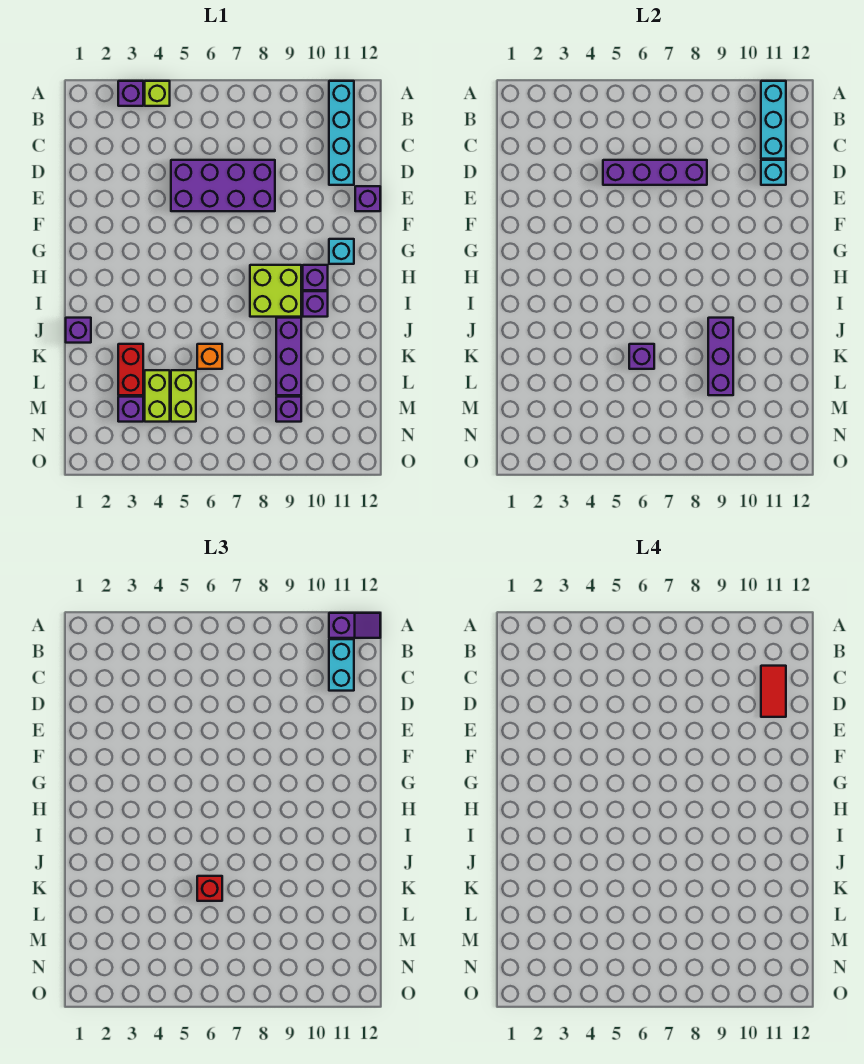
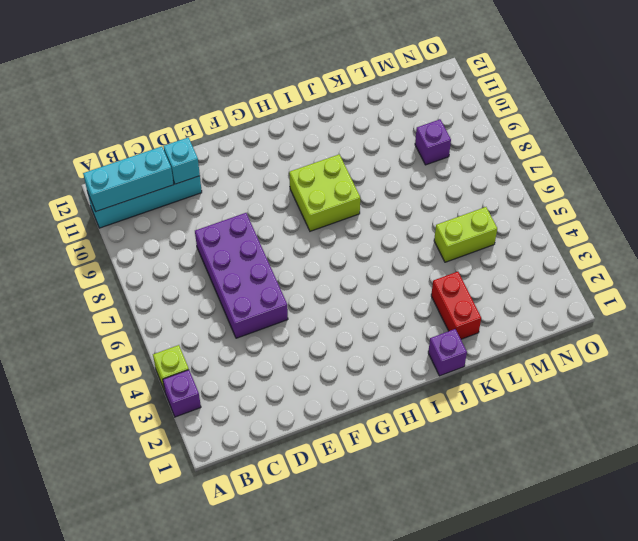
red brick K2:K3 level 1 -> red brick K3:L3 level 1
none -> purple brick E12 level 1
none -> cyan brick G11 level 1
none -> purple brick H10 level 1

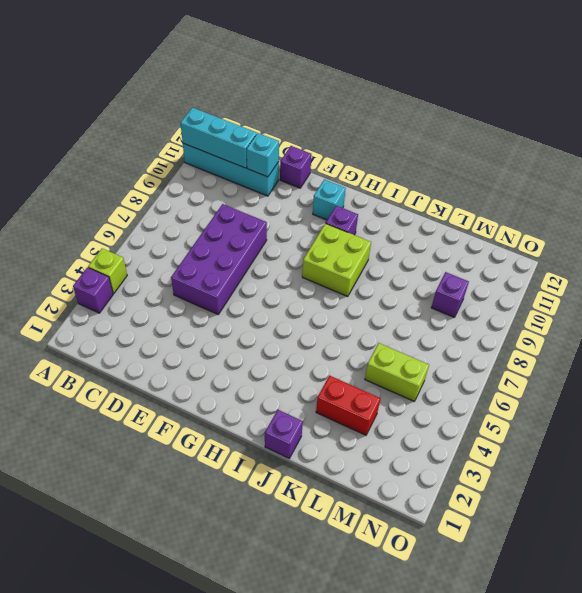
none -> purple brick I10 level 1
none -> purple brick J9:L9 level 1
none -> orange brick K6 level 1

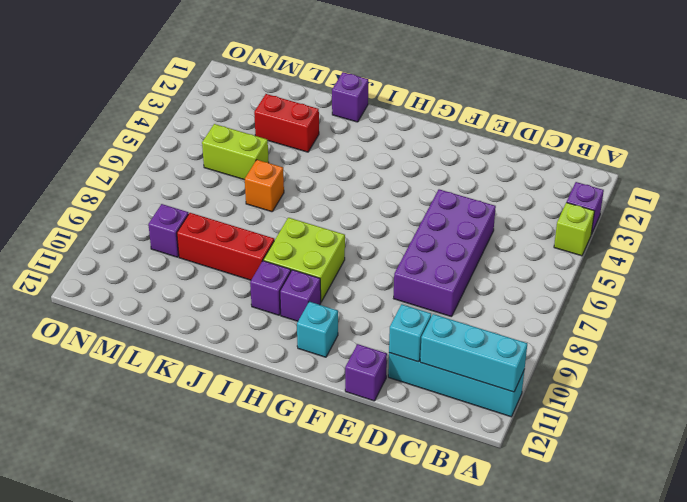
red brick J9:L9 level 1 -> purple brick J9:L9 level 1
none -> lime brick L4:M4 level 1
none -> purple brick M3 level 1
none -> purple brick D5:D8 level 2

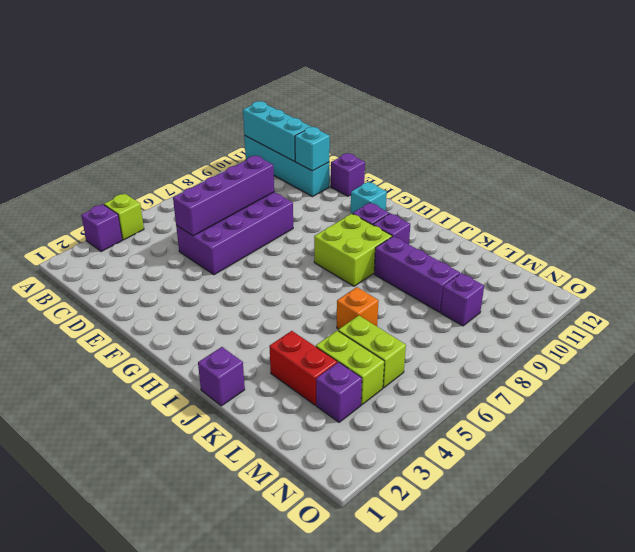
none -> purple brick J9:L9 level 2
none -> purple brick K6 level 2
none -> purple slope A11:A12 level 3 top 11

